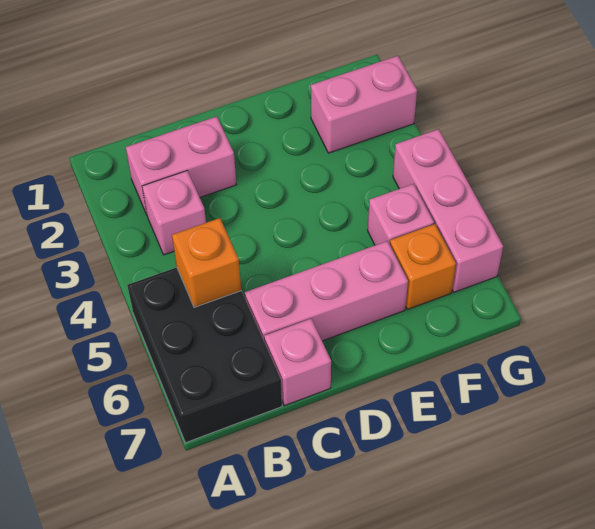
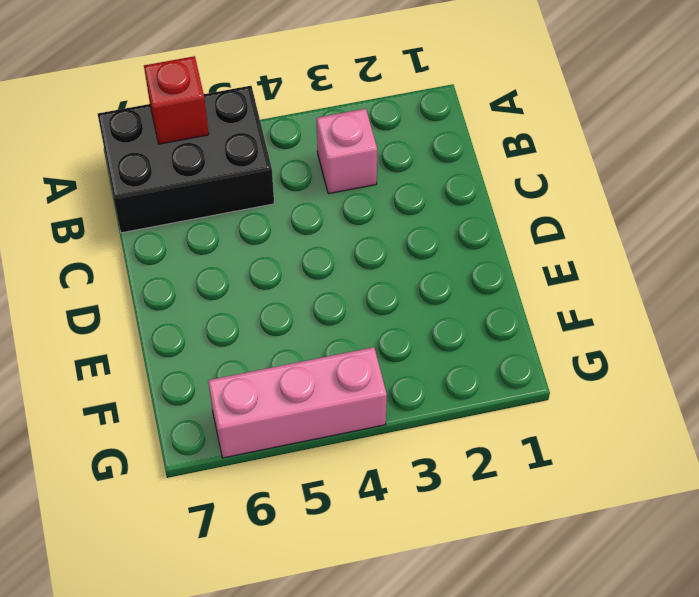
red brick A6 level 2 -> none
none -> pink brick B2:C2 level 1
none -> pink brick C6:E6 level 1

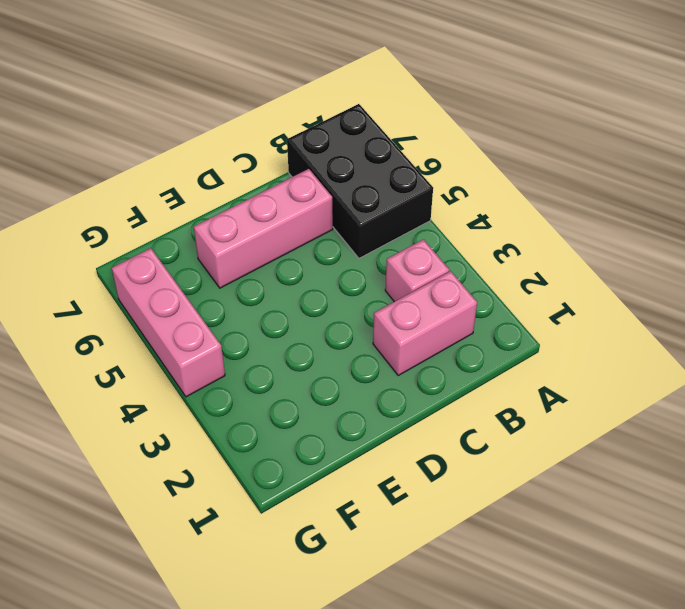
none -> pink brick C7 level 1
none -> pink brick F2:G2 level 1

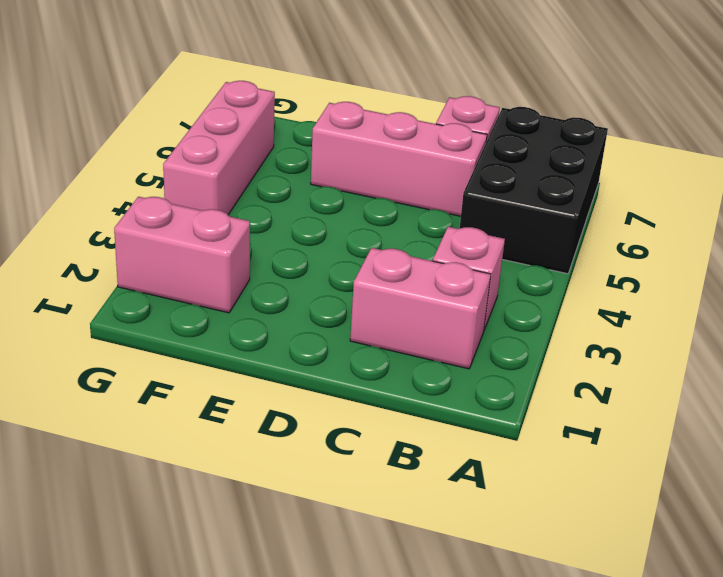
none -> pink brick F5 level 1
none -> orange brick F6 level 1

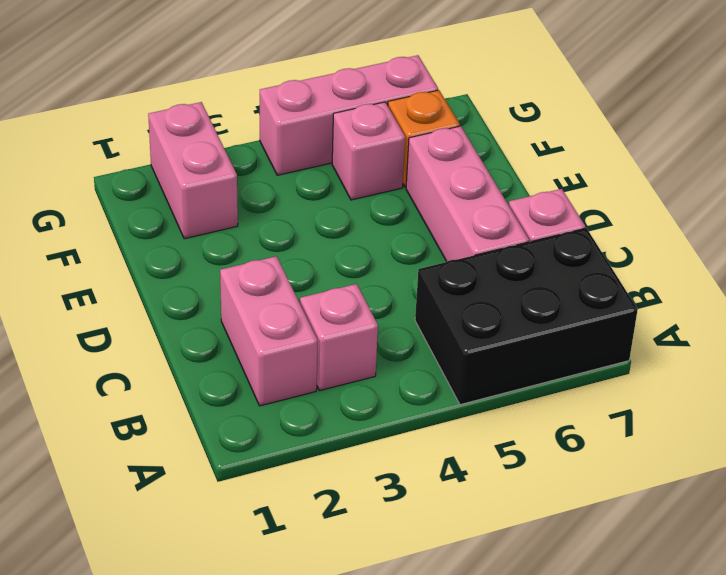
none -> orange brick B5 level 2

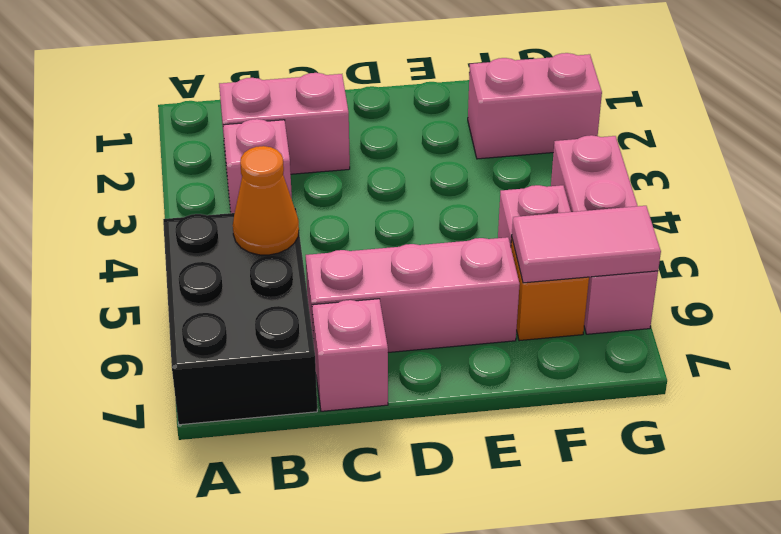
orange cone B5 level 2 -> orange brick B5 level 2
pink tile F6:G6 level 2 -> none

